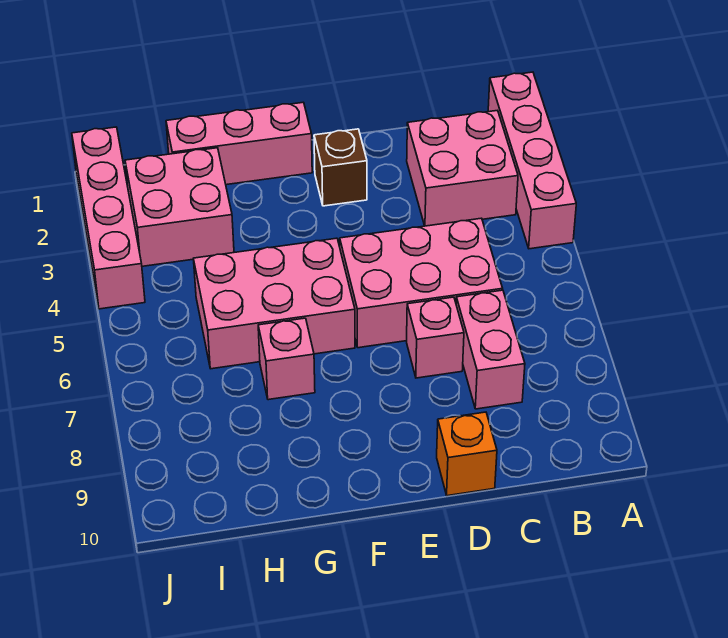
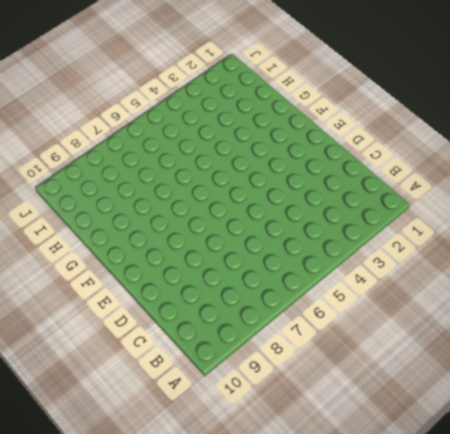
none -> pink brick A1:A4 level 1
none -> pink brick B2:C3 level 1
none -> pink brick C5:E6 level 1

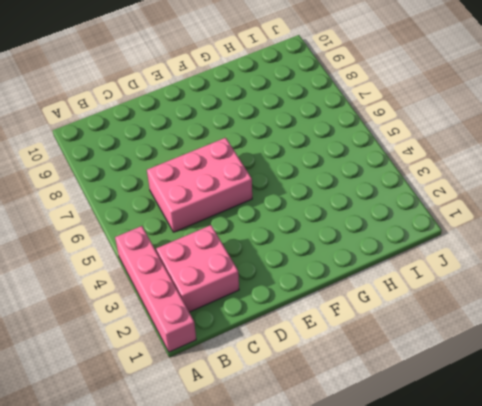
none -> pink brick C7:C8 level 1
none -> pink brick D7 level 1
none -> orange brick D10 level 1

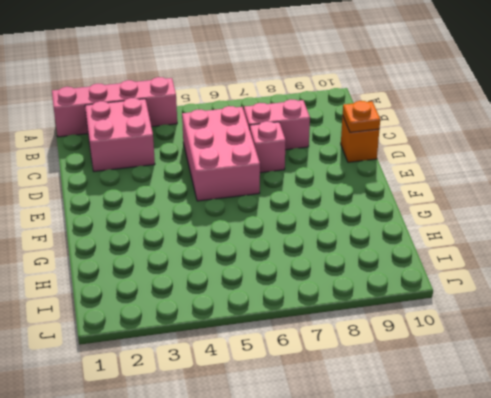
orange plate D10 level 2 -> none
none -> brown brick E2 level 1
none -> pink brick F1:H1 level 1
none -> pink brick F5:H6 level 1

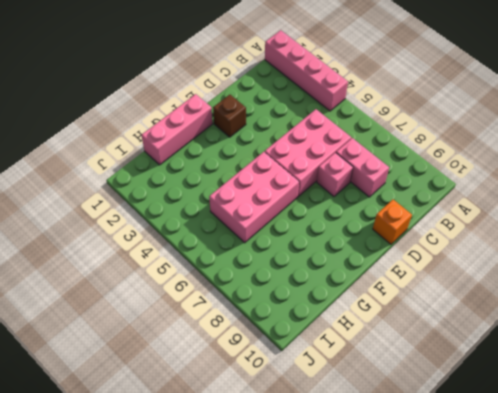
none -> pink brick B2:C3 level 1
none -> pink brick G7 level 1
none -> pink brick H2:I3 level 1

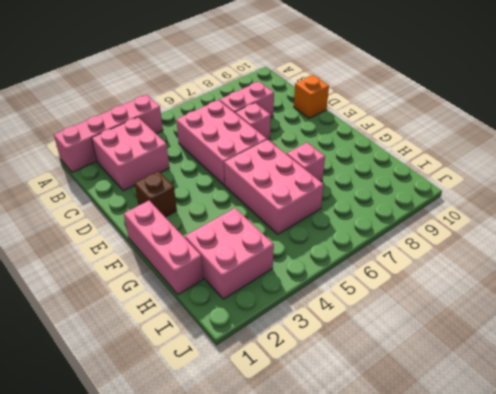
none -> pink brick J1:J4 level 1

